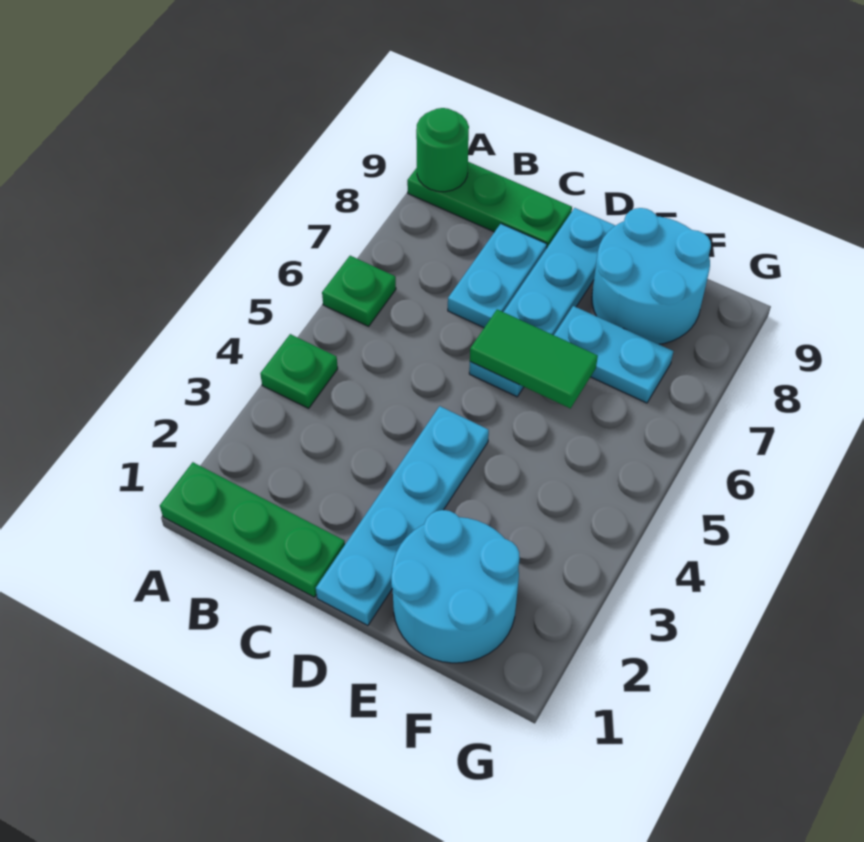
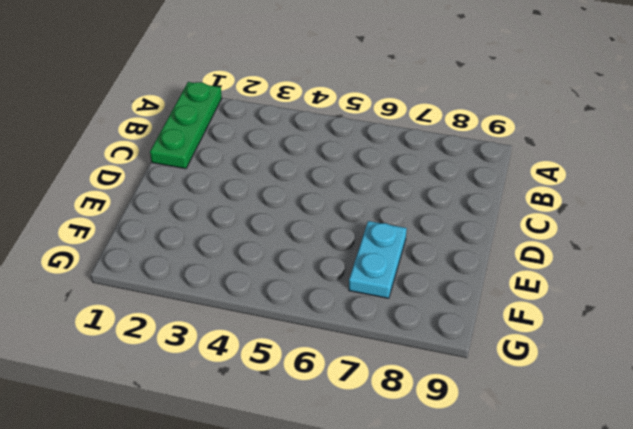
none -> green plate A4 level 1
none -> green plate A6 level 1
none -> green plate A9:C9 level 1

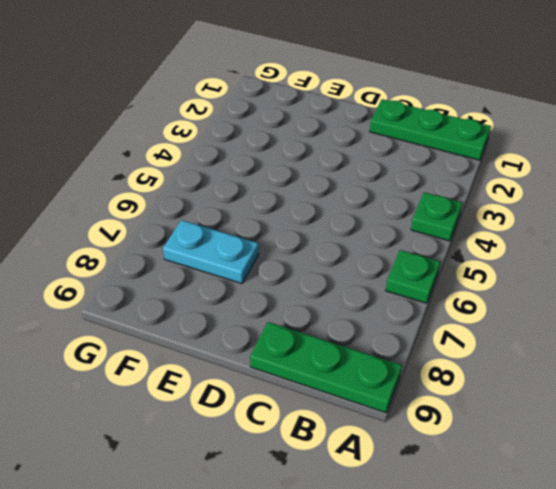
none -> cyan plate C7:C8 level 1
none -> cyan plate D1:D4 level 1
none -> cyan plate D6:D9 level 1

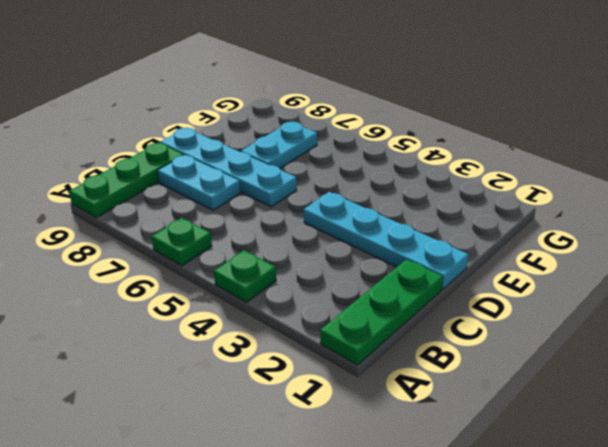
none -> cyan round brick E1:F2 level 1
none -> cyan round brick E8:F9 level 1
none -> green round brick A9 level 2

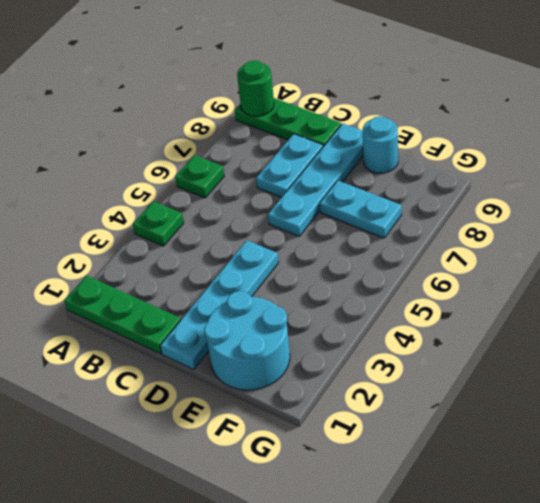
cyan round brick E9 level 1 -> cyan round brick E8:F9 level 1
none -> green tile D6:E6 level 2

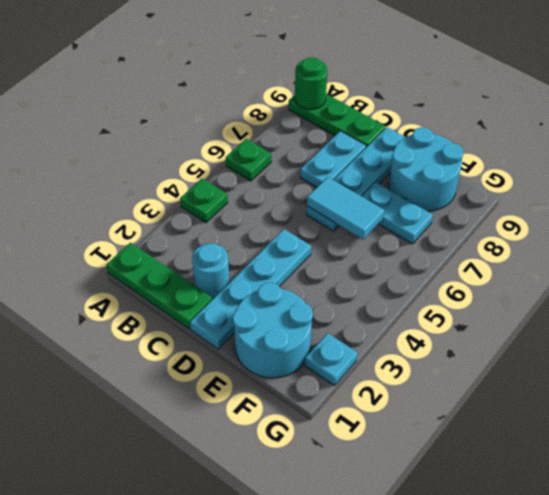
cyan round brick C2 level 1 -> none
cyan tile D6:E6 level 2 -> green tile D6:E6 level 2
cyan plate G2 level 1 -> none

